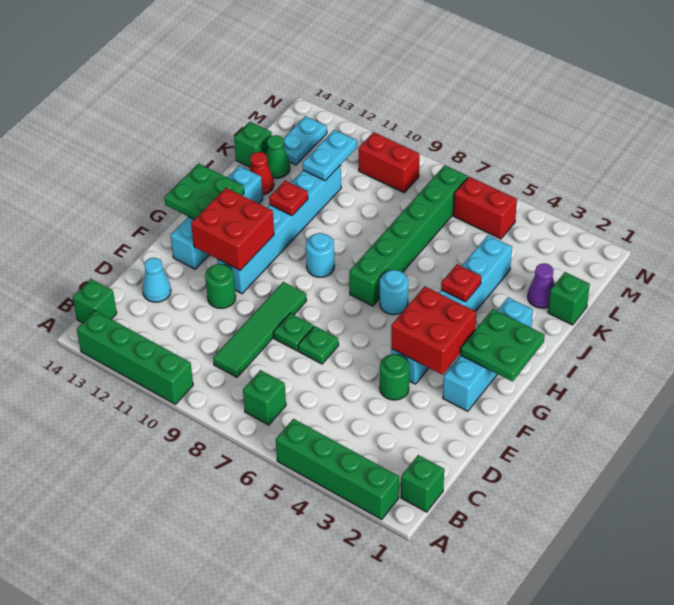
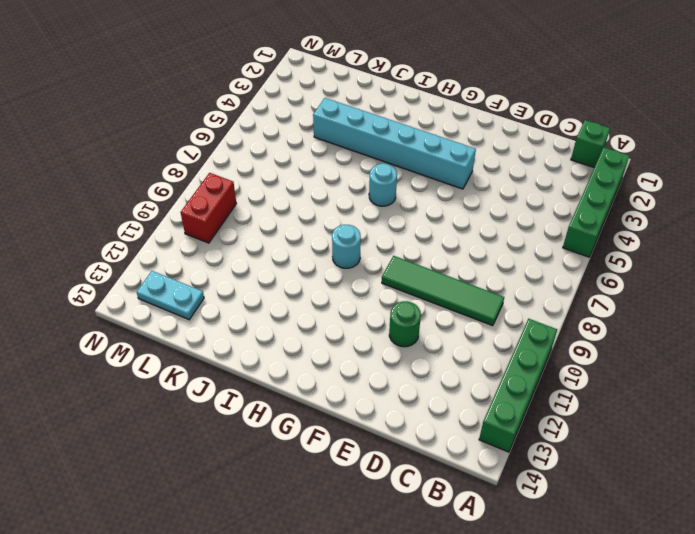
none -> green brick B7 level 1
none -> green brick B14 level 1
none -> cyan cone D13 level 1
none -> green round brick E4 level 1

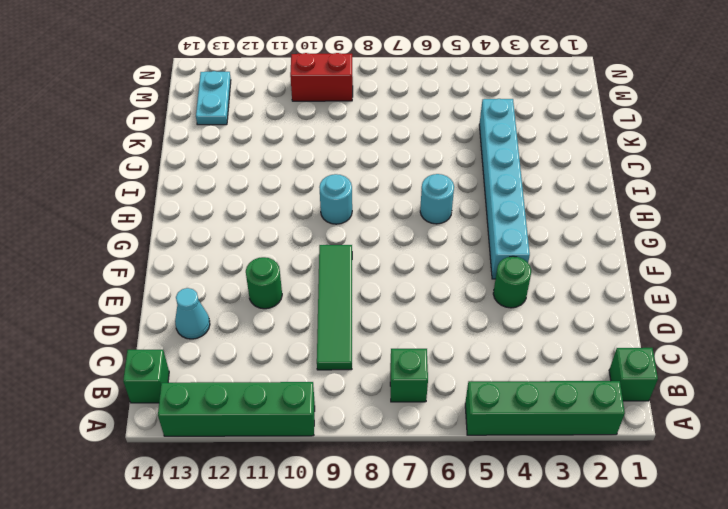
none -> green plate E7 level 1
none -> green plate E8 level 1
none -> cyan brick F2:I2 level 1
none -> cyan brick F11:K11 level 1

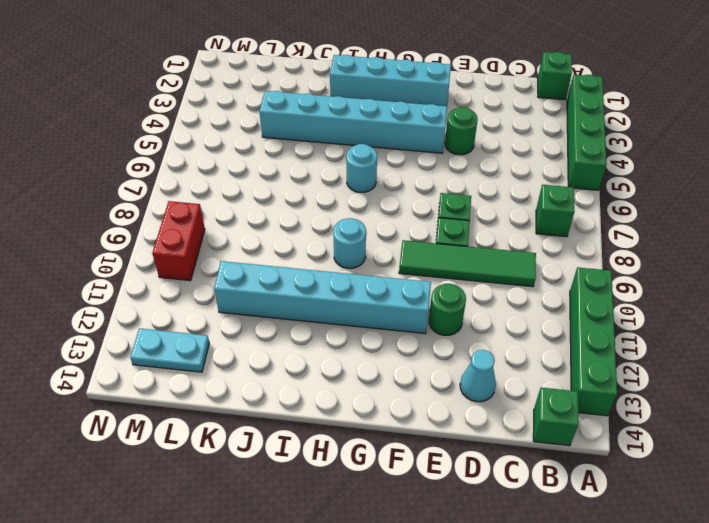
none -> cyan brick F13:I13 level 1
none -> green brick H7:M7 level 1
none -> red cone J13 level 1
none -> green brick K1 level 1

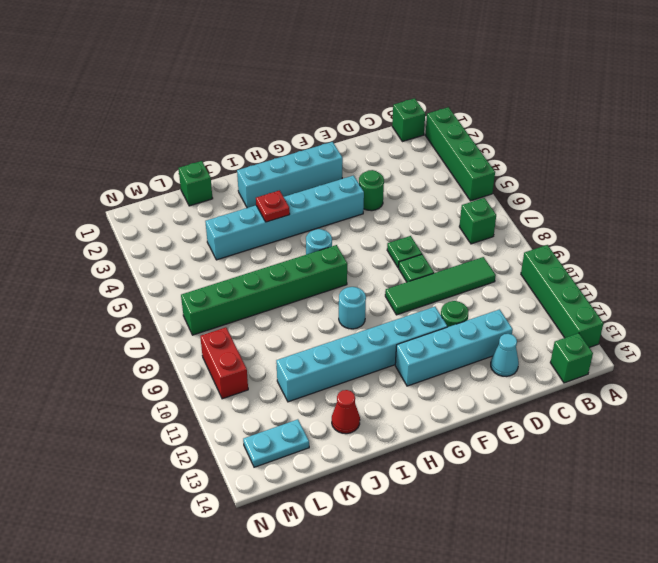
cyan brick D12:G12 level 1 -> cyan brick F13:I13 level 1
none -> purple cone K2 level 1
none -> green cone K13 level 1
none -> green brick K14 level 1
none -> red brick M5:M6 level 1

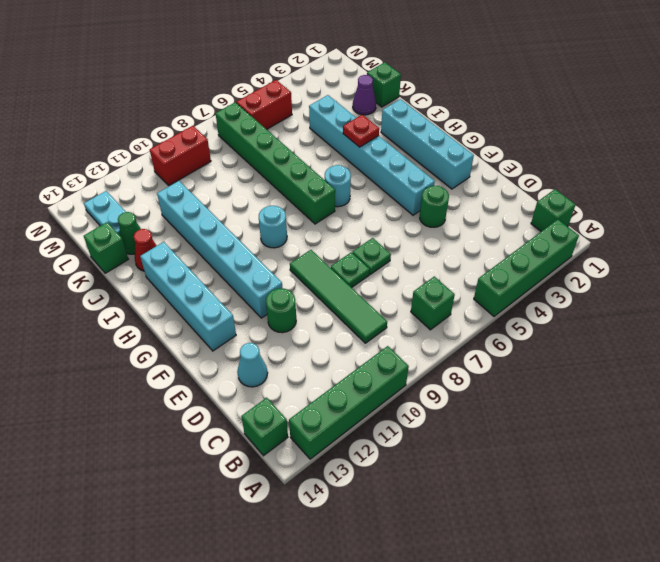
none -> red brick F3:G4 level 2
none -> red brick F11:G12 level 2
none -> green plate G1:H2 level 2
none -> green plate G13:H14 level 2

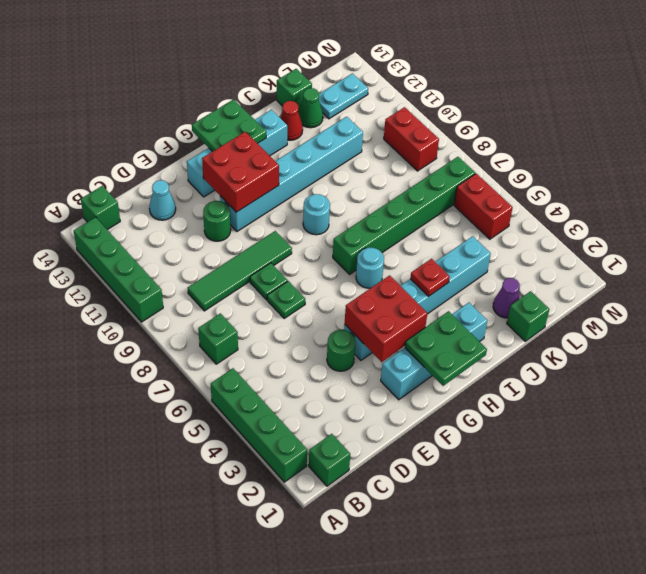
none -> red plate I11 level 2
none -> cyan plate K11:L11 level 2

